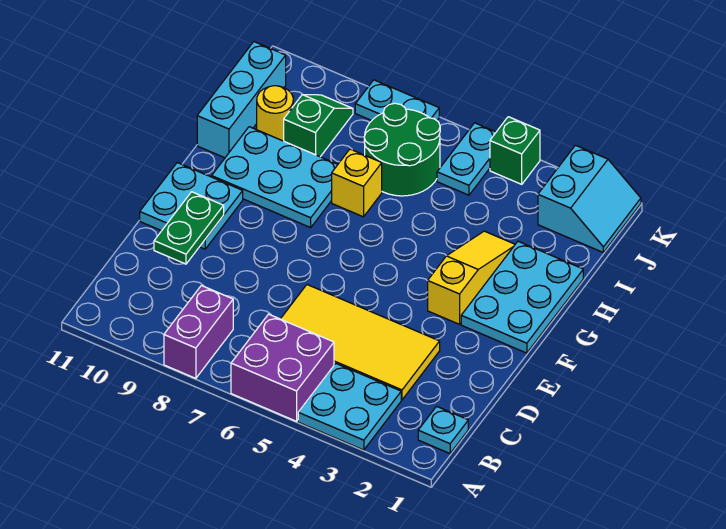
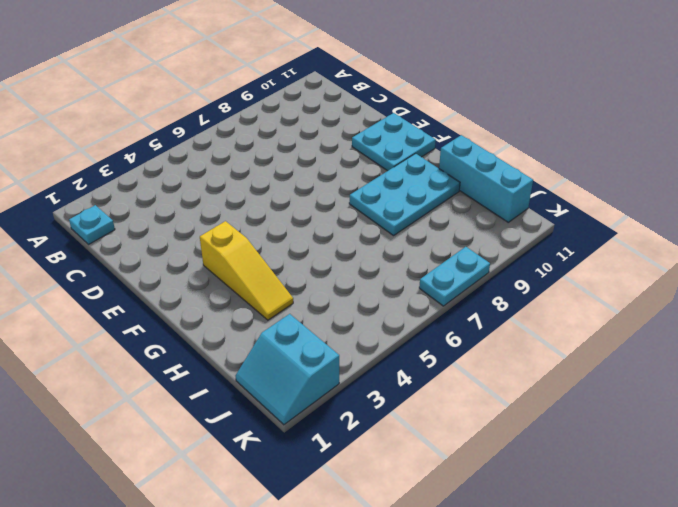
none -> cyan plate A3:B4 level 1
none -> purple brick A5:B6 level 1
none -> purple brick A8:B8 level 1

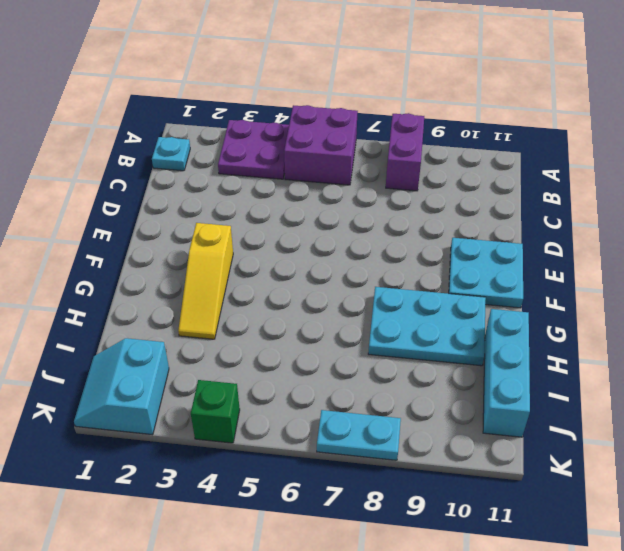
purple plate A3:B4 level 1 -> cyan plate A3:B4 level 1
none -> yellow tile C3:D6 level 1
none -> cyan plate F1:H2 level 1
none -> yellow brick H7 level 1

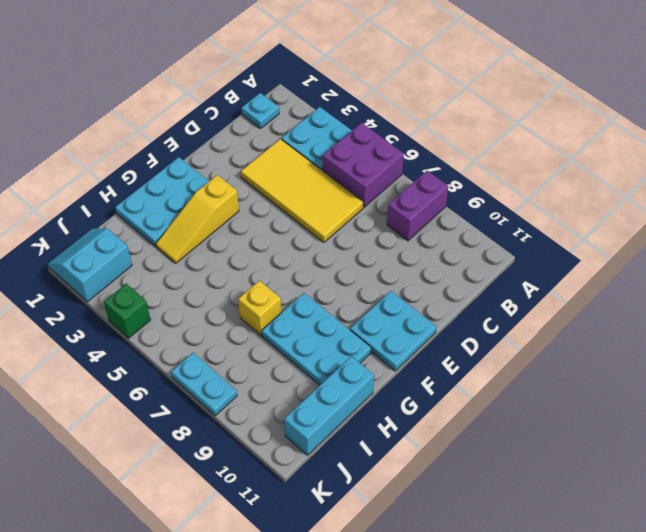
none -> green round brick I6:J7 level 1
none -> green slope I9:J9 level 1 top I
none -> yellow round brick I10 level 1

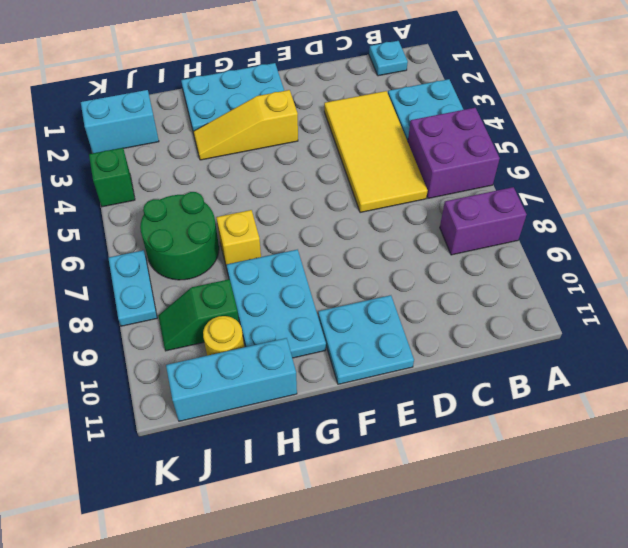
none -> cyan plate J5:K5 level 1
none -> green plate D10:E10 level 2

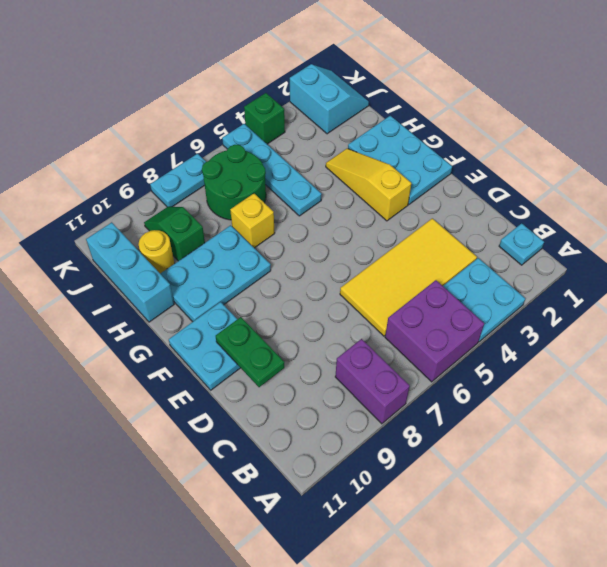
cyan plate H5:K5 level 1 -> cyan plate J5:K5 level 1

